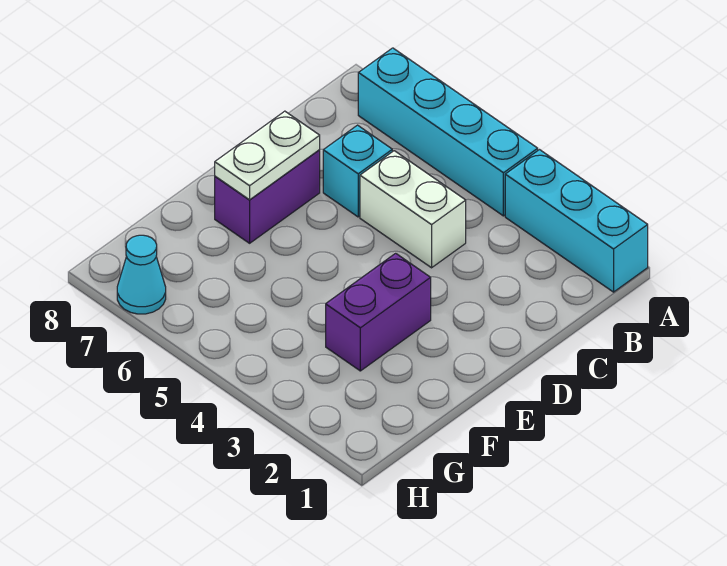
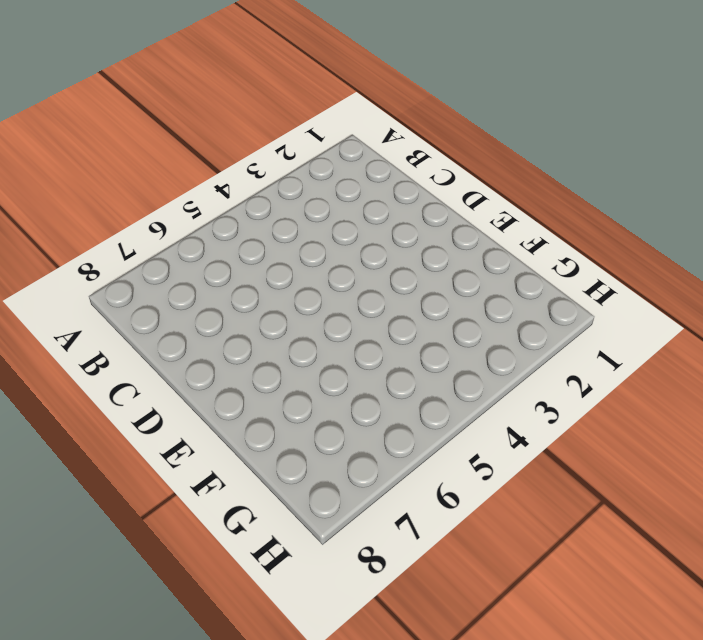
none -> cyan brick A1:A3 level 1
none -> cyan brick A4:A7 level 1

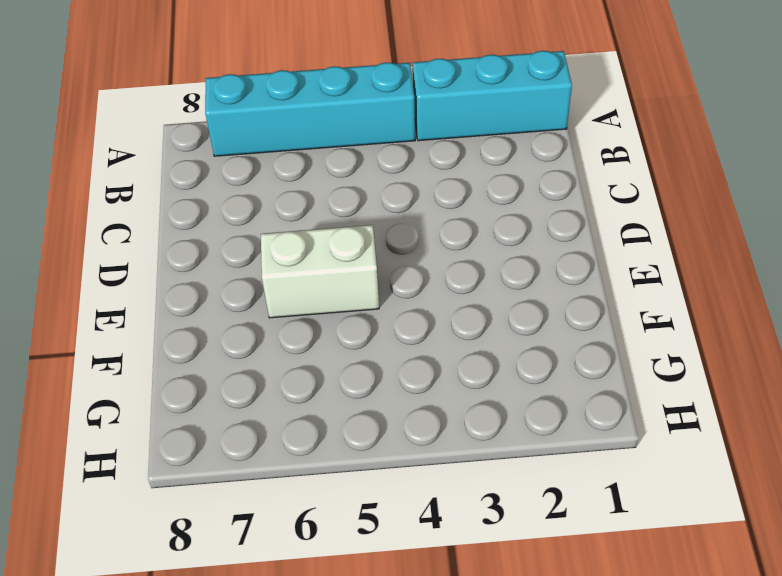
white brick E5:E6 level 1 -> white brick C4:C5 level 1
none -> cyan brick C6 level 1
none -> purple brick D7:E7 level 1

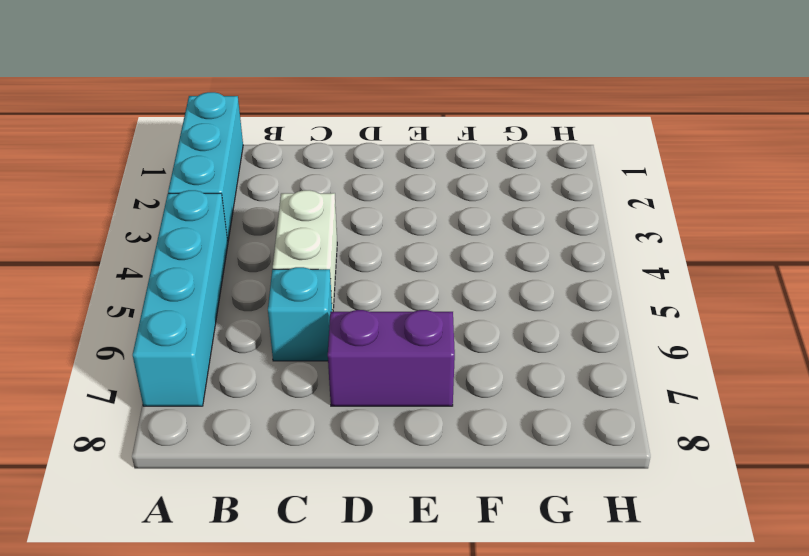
none -> purple brick E3:F3 level 1
none -> cyan cone H7 level 1

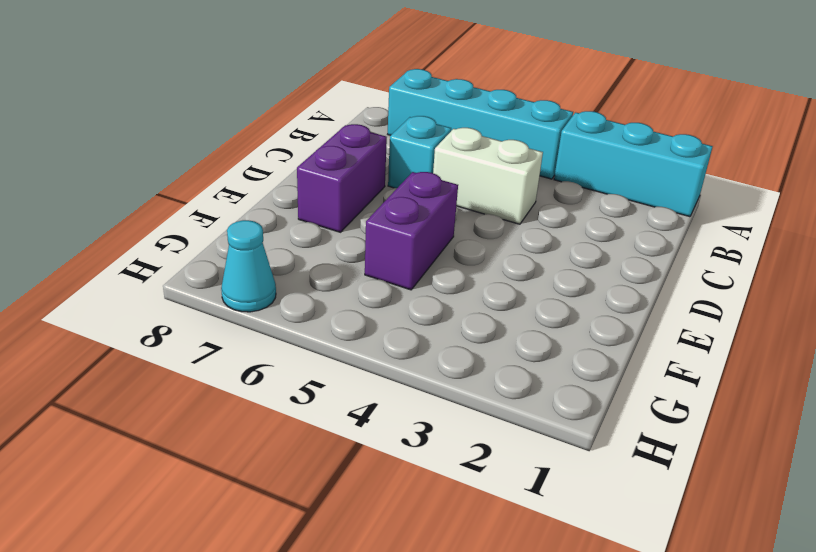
purple brick E5:F5 level 1 -> purple brick E3:F3 level 1
none -> white plate D7:E7 level 2

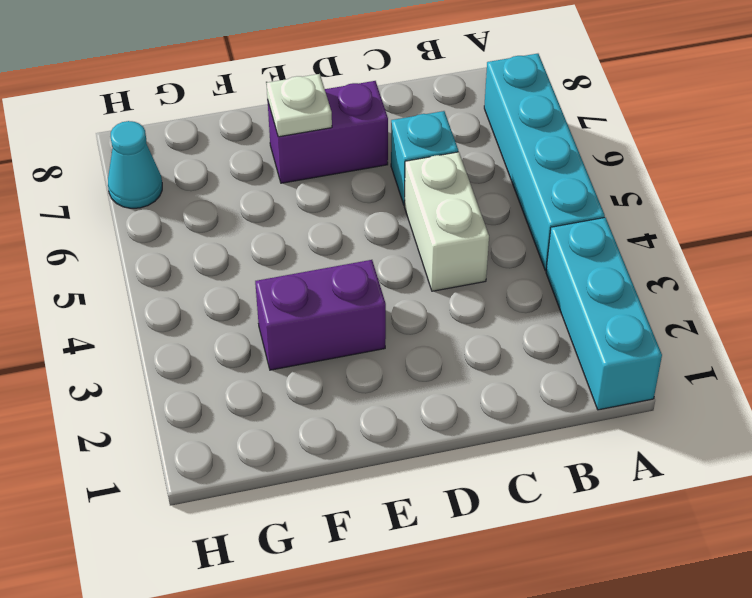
white plate E7 level 2 -> white plate D7:E7 level 2

